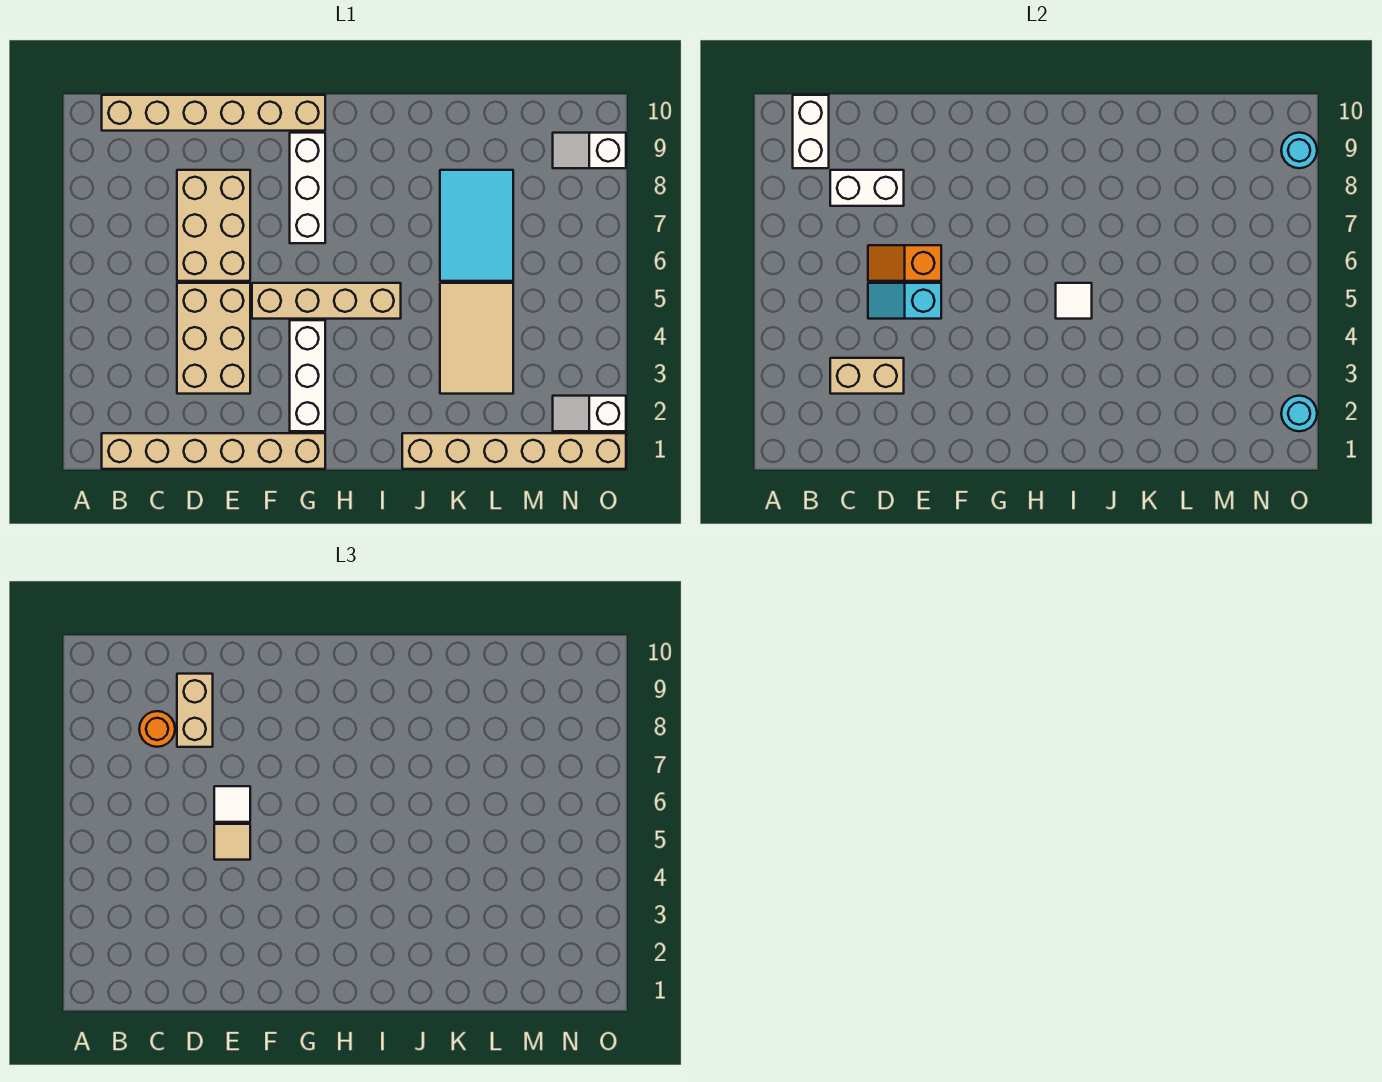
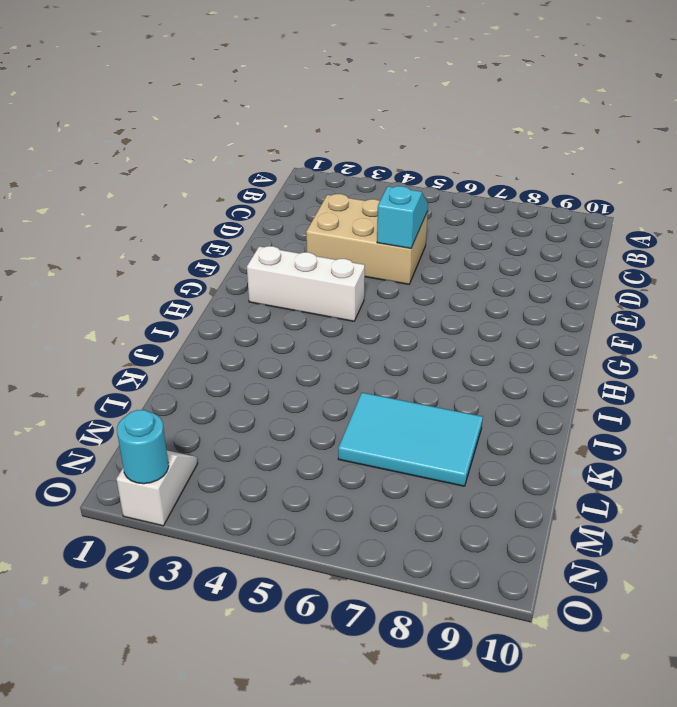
none -> tan brick B1:G1 level 1
none -> tan brick B10:G10 level 1
none -> tan brick D6:E8 level 1

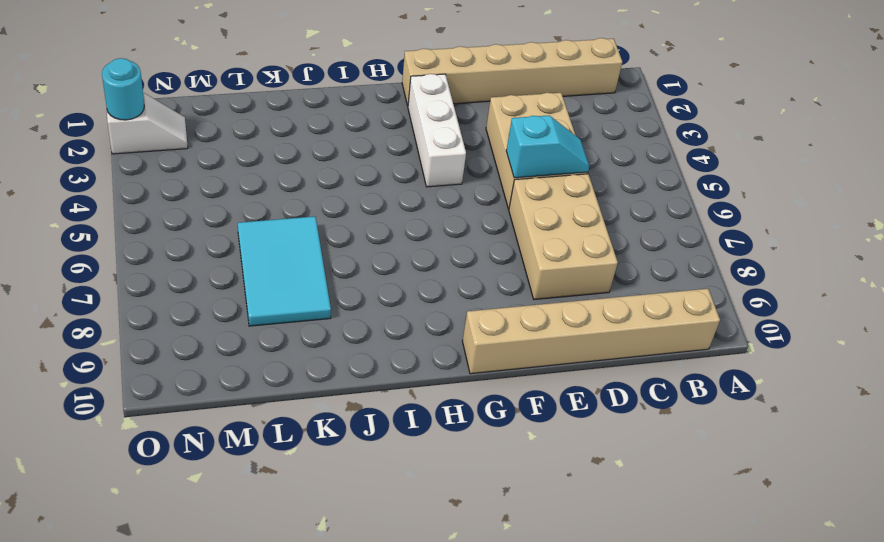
none -> tan brick F5:I5 level 1
none -> white brick G7:G9 level 1
none -> tan brick J1:O1 level 1

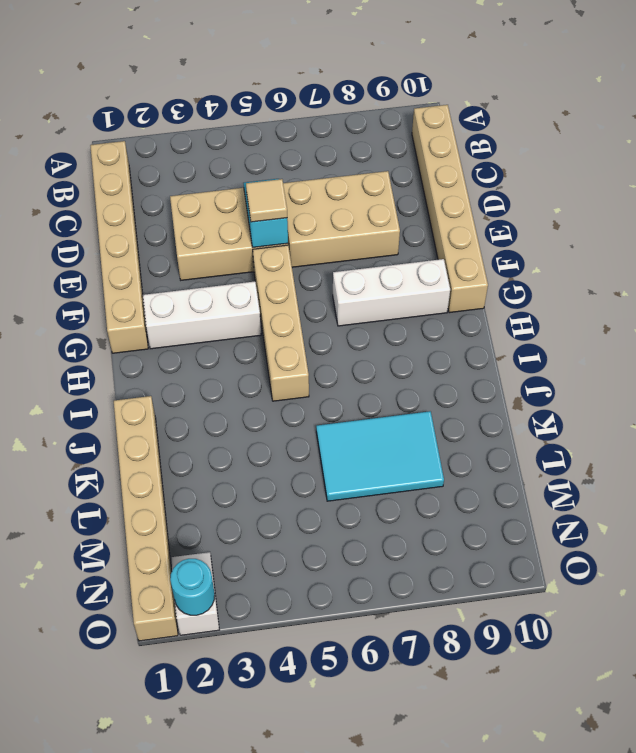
none -> tan tile K3:L5 level 1
none -> white slope N9:O9 level 1 top O
none -> white brick B9:B10 level 2

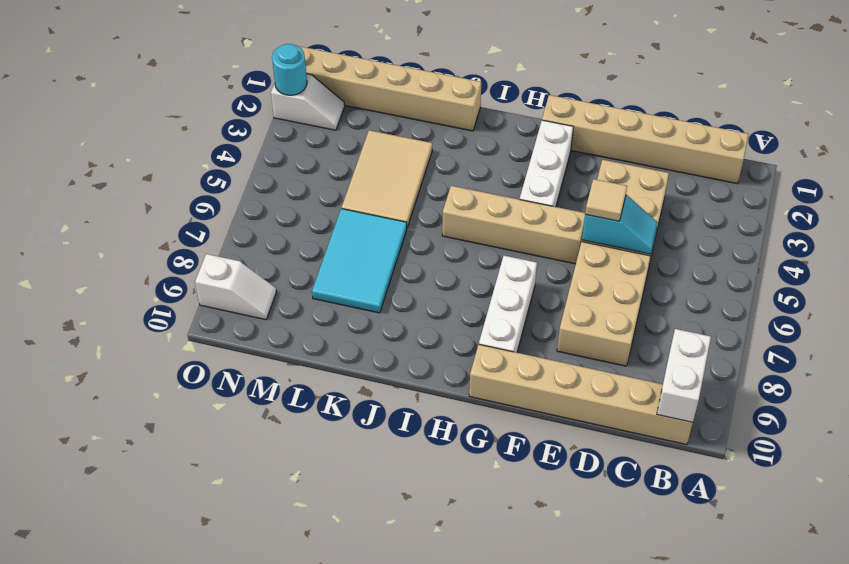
none -> tan brick C3:D3 level 2
none -> white brick C8:D8 level 2
none -> orange slope D6:E6 level 2 top E

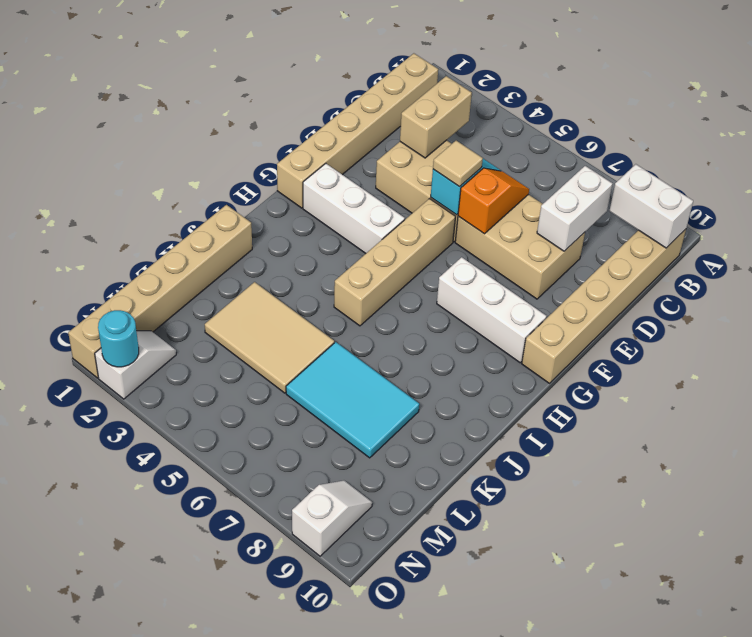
none -> white tile I5 level 2
none -> cyan round brick O9 level 2
none -> orange round brick C8 level 3

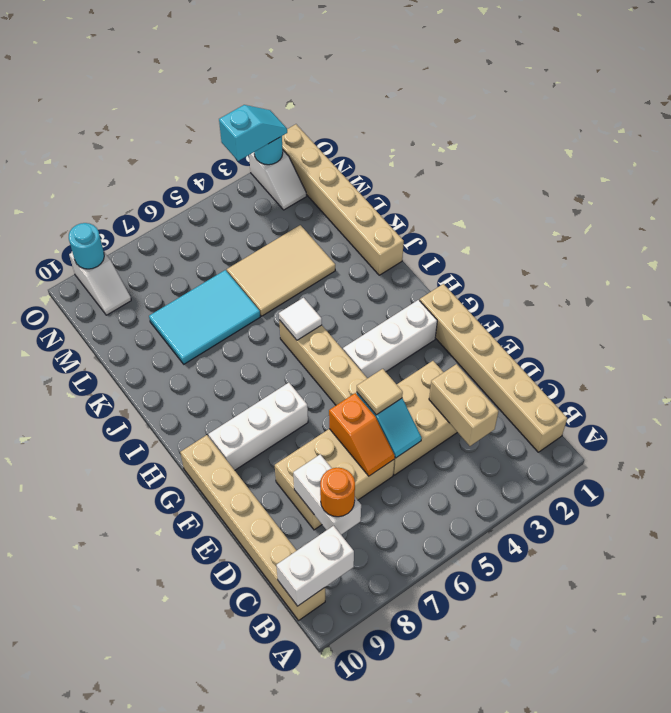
cyan slope O2:O3 level 3 top 3 -> none
none -> tan brick D8:D9 level 3
none -> white tile E6 level 3

